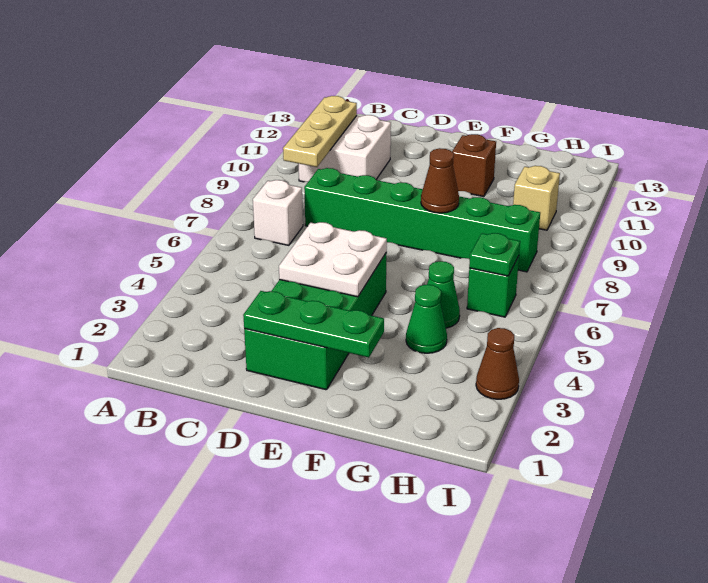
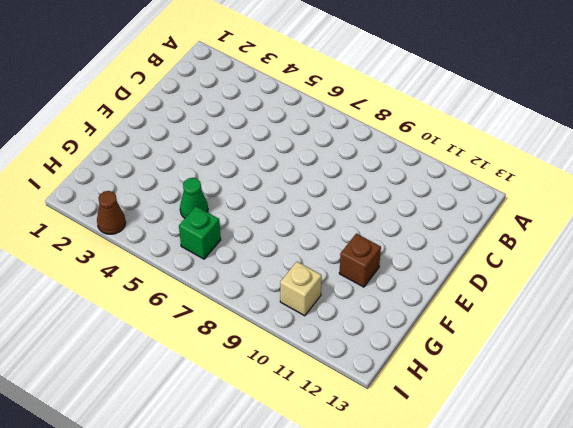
none -> white brick B7 level 1
none -> white brick B10:C11 level 1
none -> green brick C8:H8 level 1

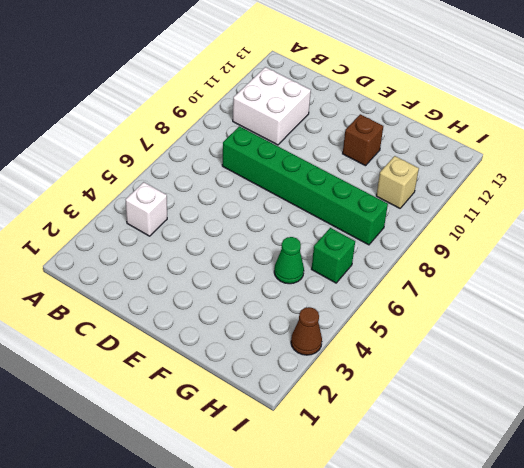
white brick B4 level 1 -> white brick B7 level 1
none -> green brick D2:E5 level 1
none -> green cone G4 level 1
none -> tan plate B9:B11 level 2

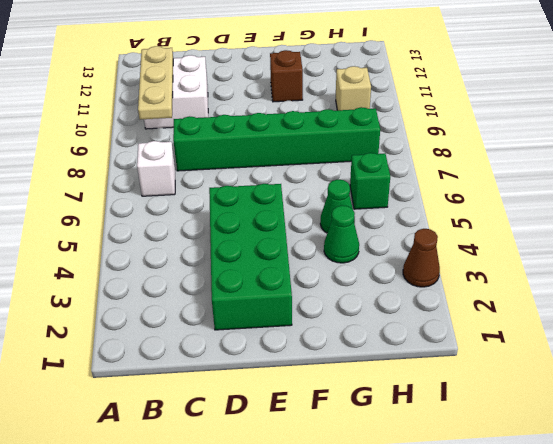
none -> green plate D2:F2 level 2
none -> white plate D4:E5 level 2
none -> brown cone F8 level 2

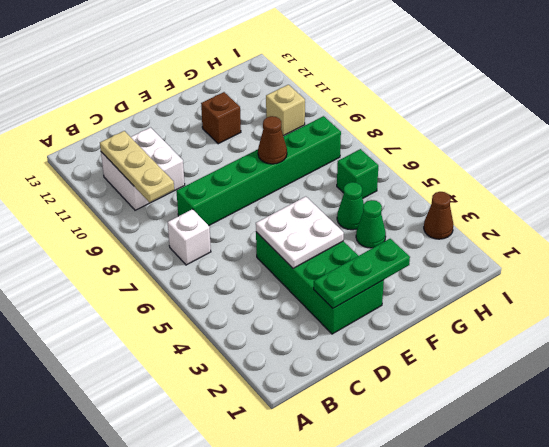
none -> green plate H6 level 2

